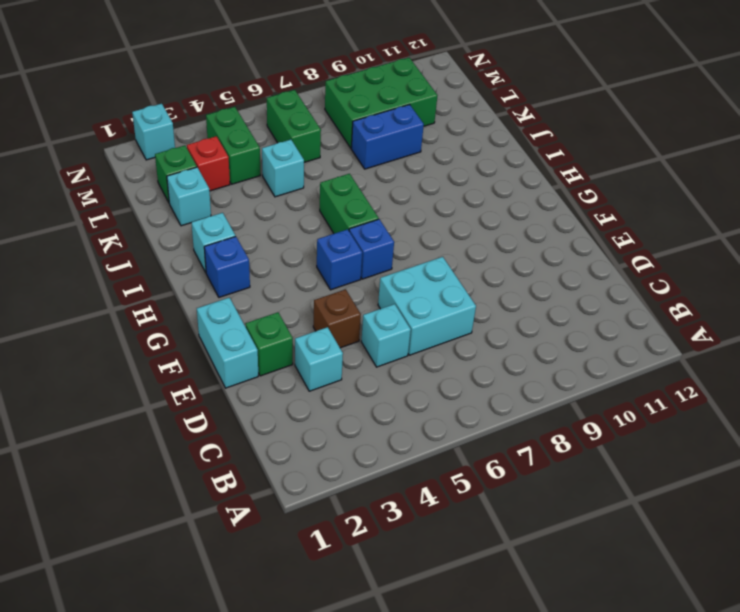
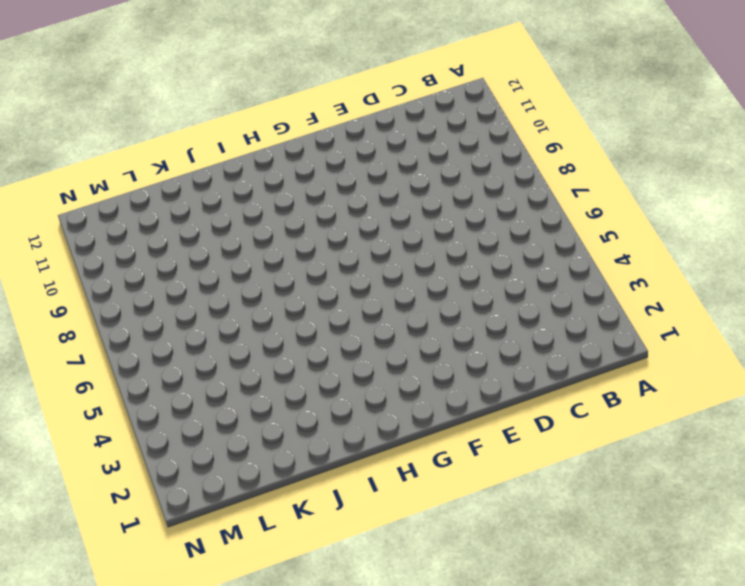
none -> cyan brick D3 level 1
none -> cyan brick D5 level 1
none -> cyan brick D6:E7 level 1

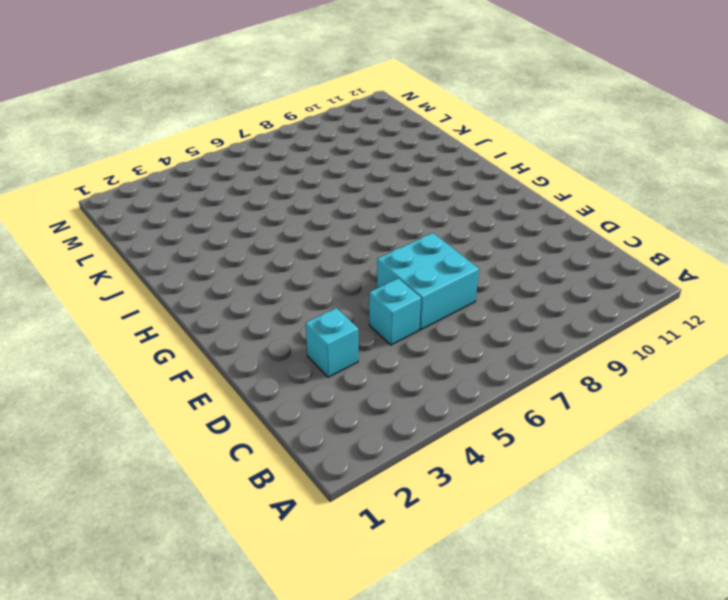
none -> cyan brick E1:F1 level 1
none -> green brick E2 level 1
none -> brown brick E4 level 1

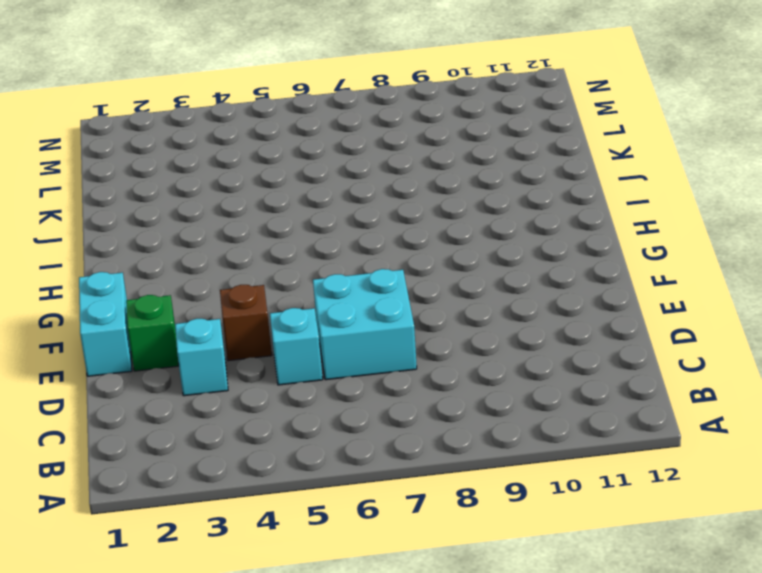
none -> blue brick G5 level 1
none -> blue brick G6 level 1
none -> blue brick H2 level 1

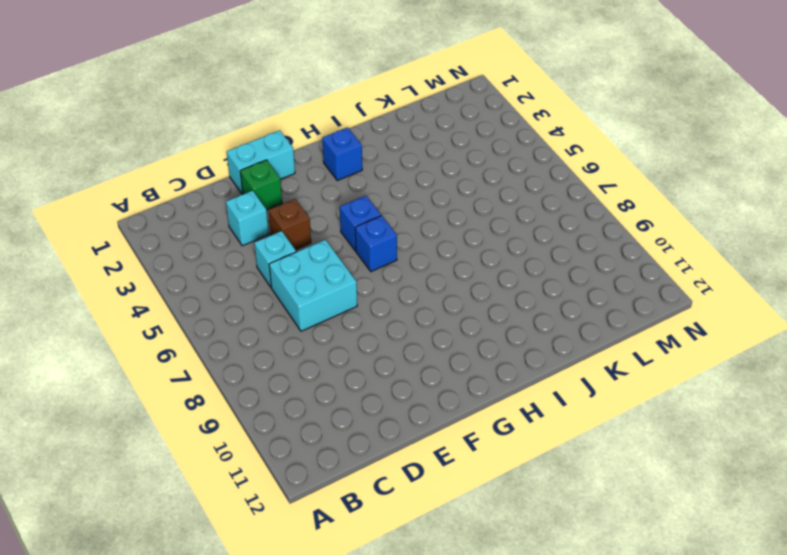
none -> green brick H6:I6 level 1
none -> cyan brick I2 level 1
none -> cyan brick K2 level 1

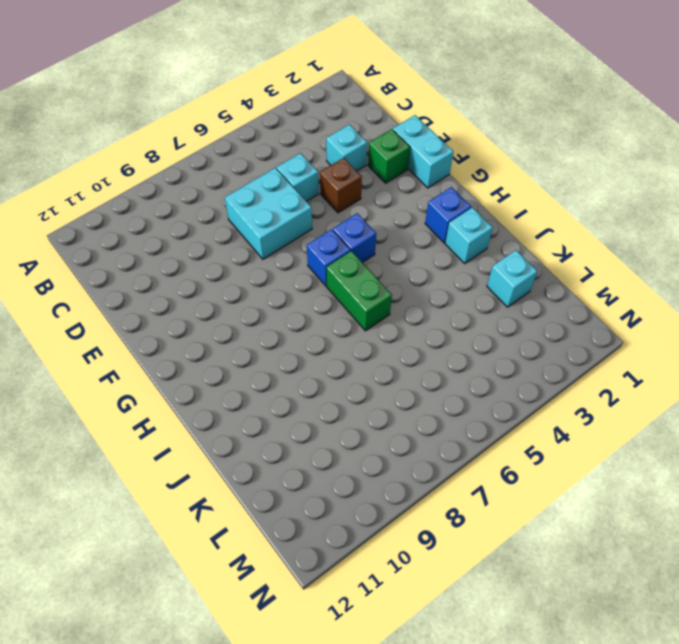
none -> cyan brick K5 level 1
none -> blue brick K8:K9 level 1
none -> green brick L2 level 1

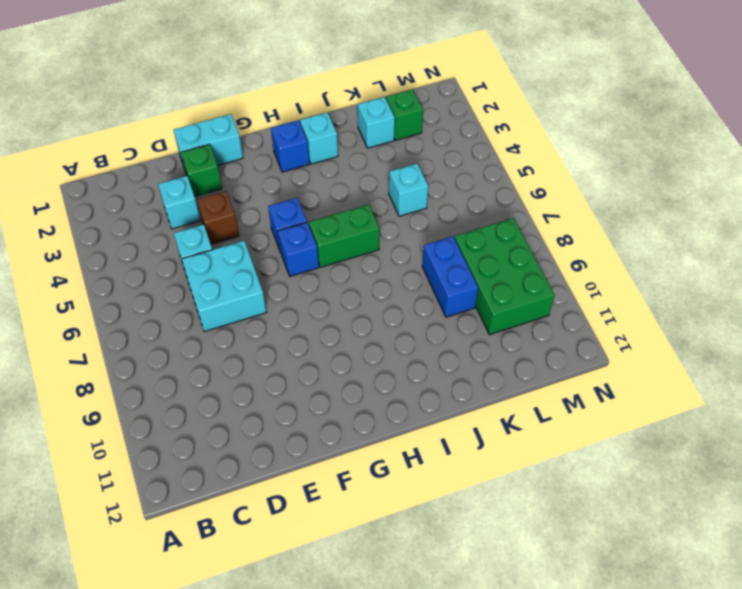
none -> red brick L3 level 1
none -> green brick L4:M4 level 1
none -> green brick L6:M6 level 1

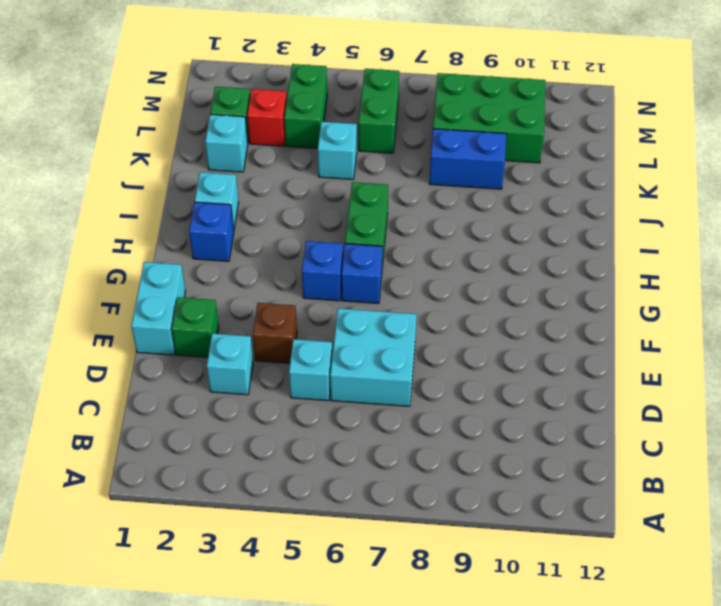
none -> cyan brick N2 level 1

